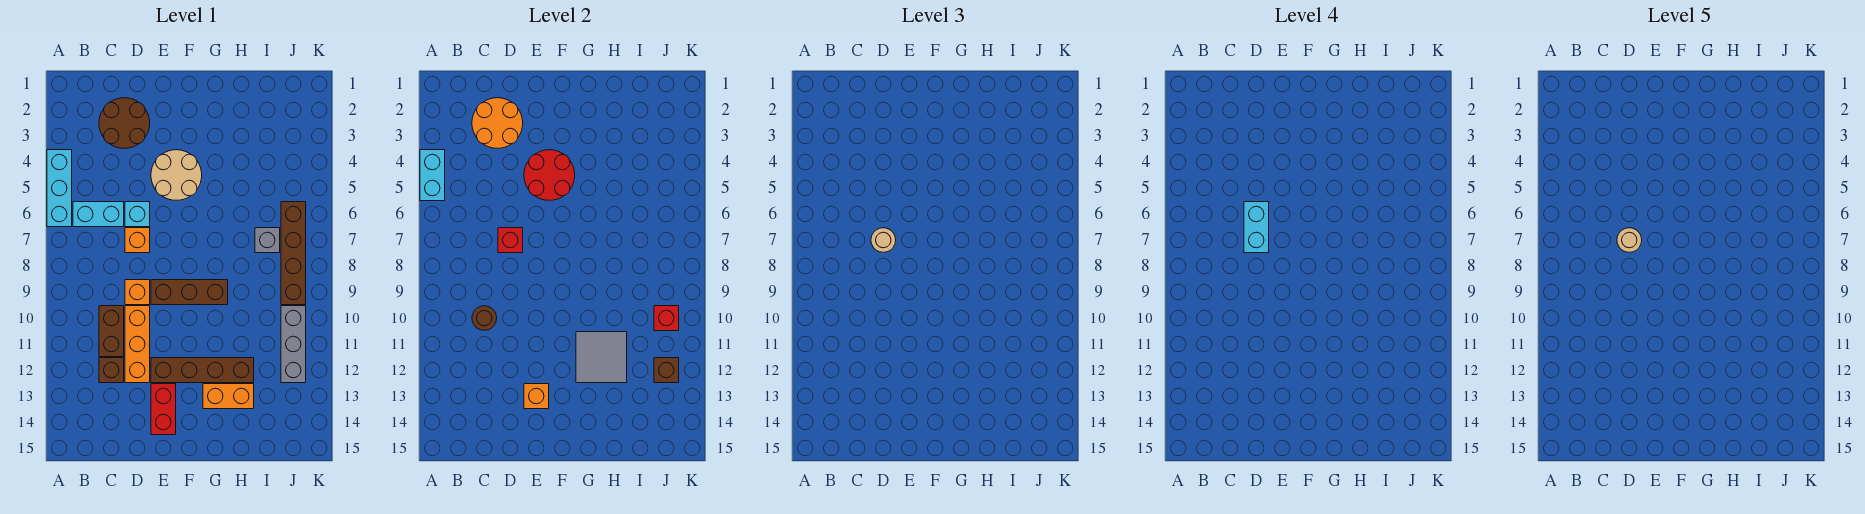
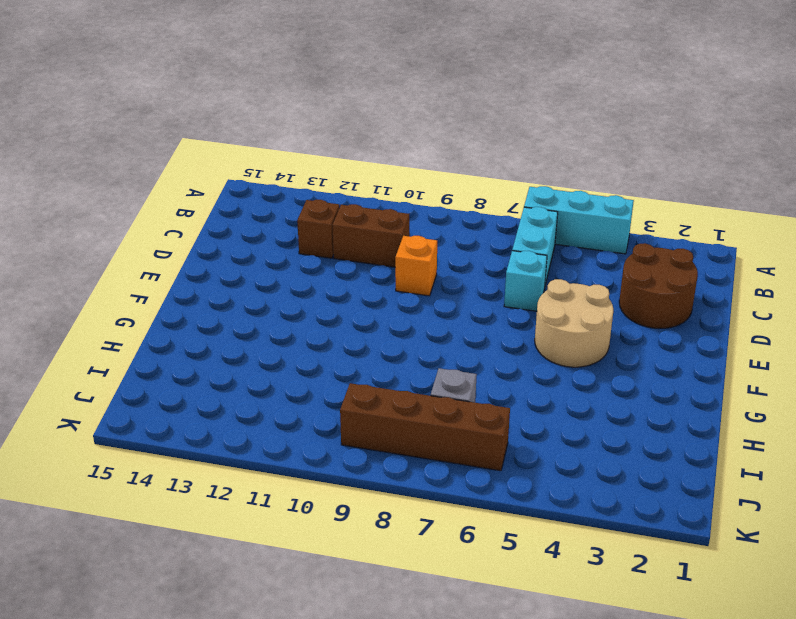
none -> orange brick D7 level 1
none -> orange brick D10:D12 level 1
none -> brown brick E9:G9 level 1

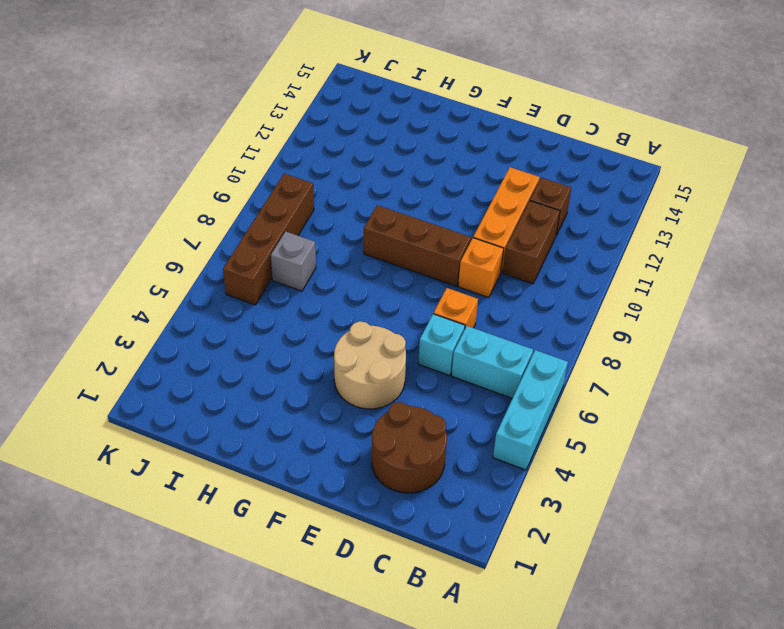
none -> brown brick E12:H12 level 1
none -> red brick E13:E14 level 1
none -> orange brick G13:H13 level 1

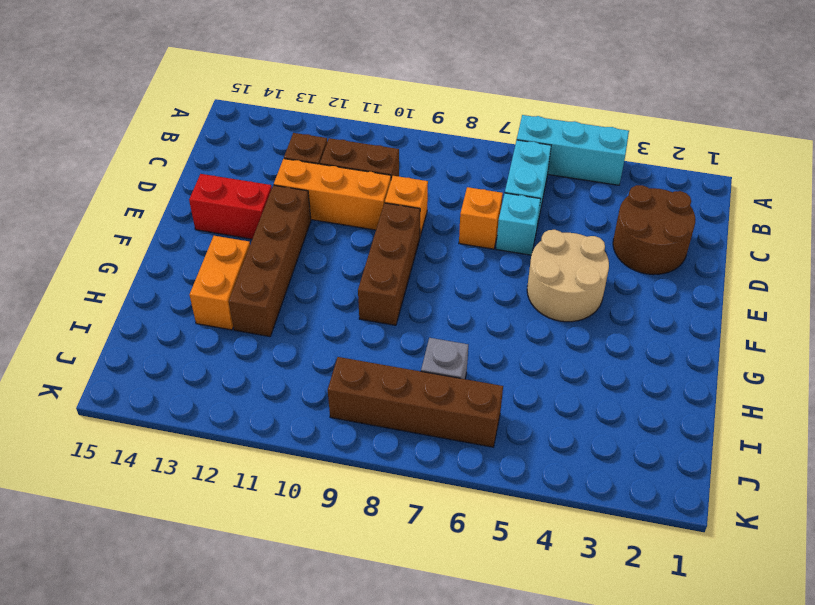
none -> grey brick J10:J12 level 1
none -> cyan brick A4:A5 level 2
none -> orange round brick C2:D3 level 2

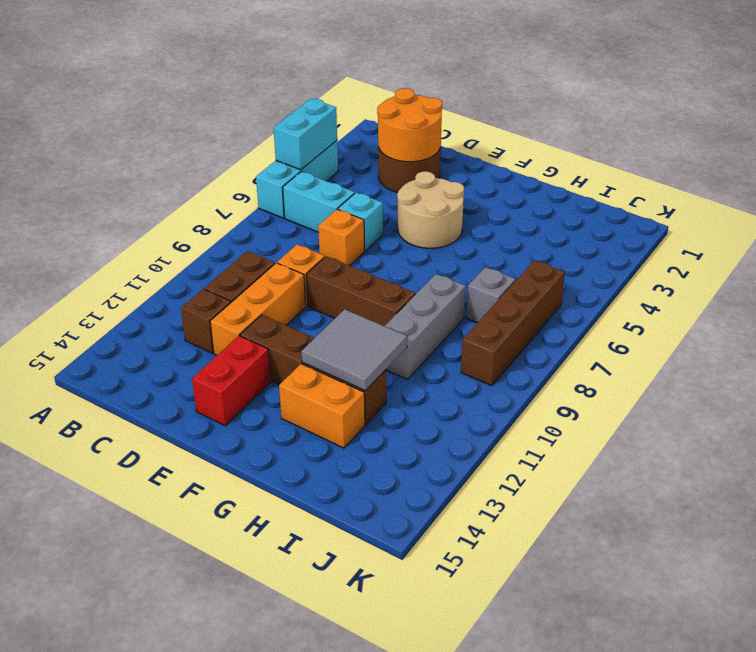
grey brick H8:H10 level 1 -> grey brick J10:J12 level 1
none -> brown round brick C10 level 2
none -> red brick D7 level 2
none -> red round brick E4:F5 level 2

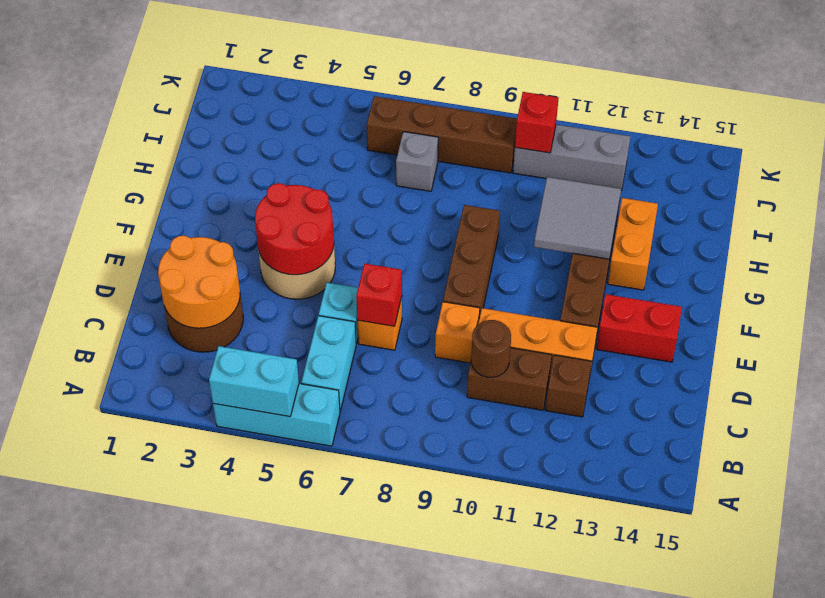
none -> orange brick E13 level 2
none -> brown brick J12 level 2
none -> tan round brick D7 level 3

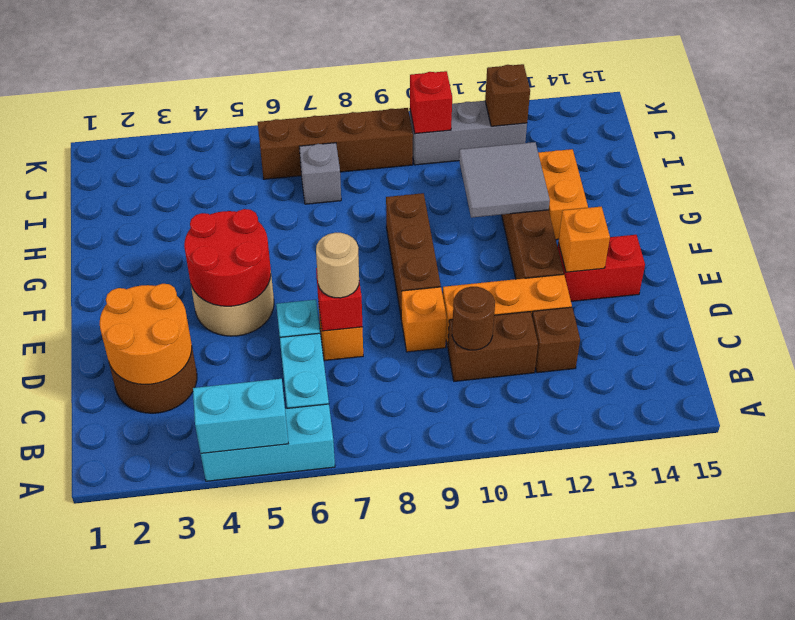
none -> cyan brick D6:D7 level 4
none -> tan round brick D7 level 5

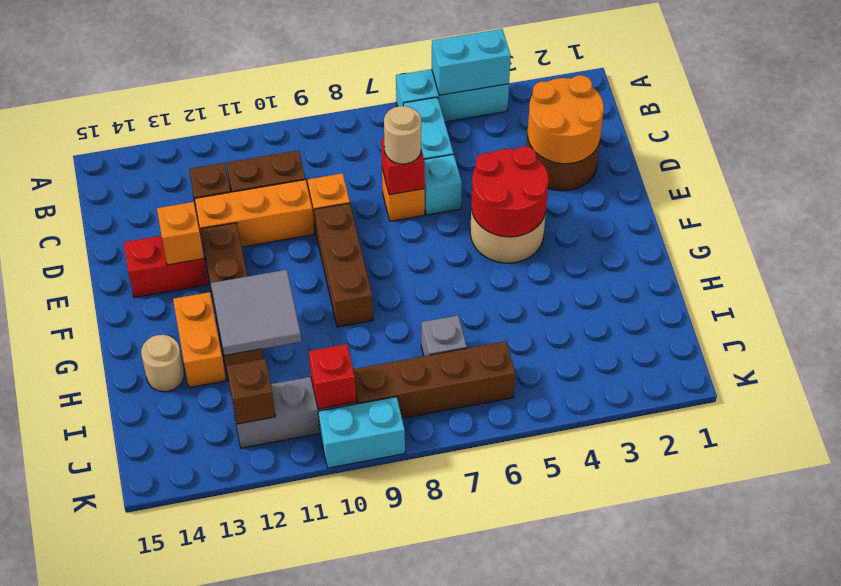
tan round brick H14 level 1 -> tan round brick D7 level 5
cyan brick K9:K10 level 1 -> cyan brick D6:D7 level 4
none -> brown round brick C10 level 2

